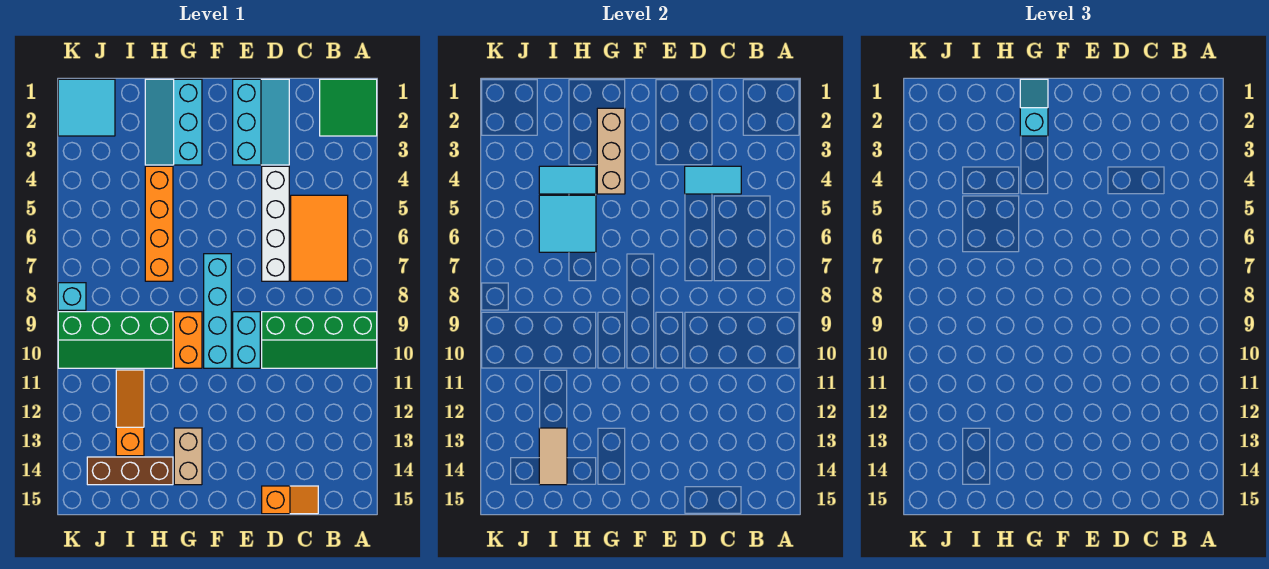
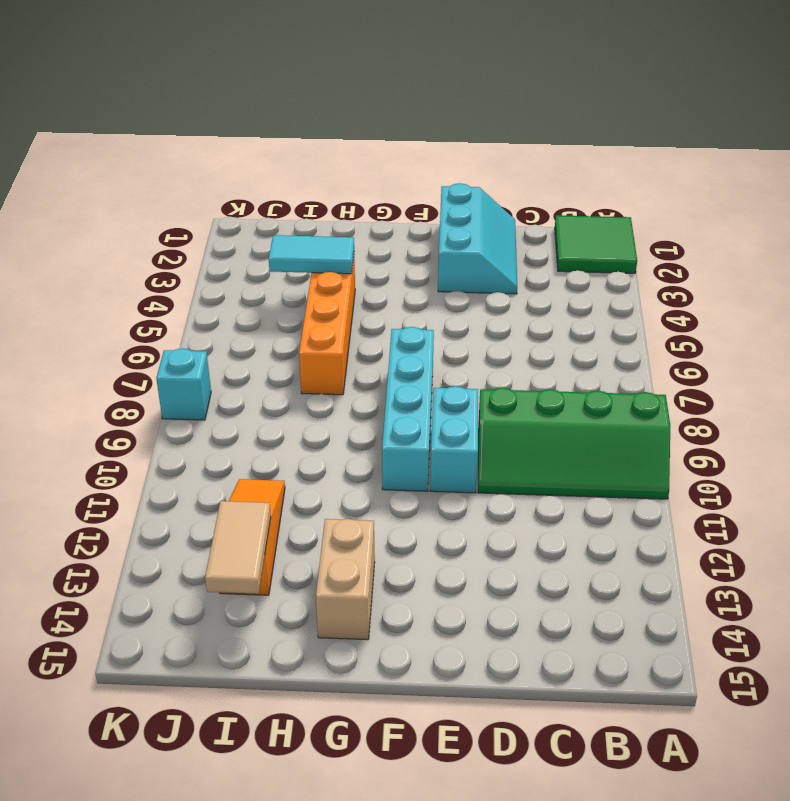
none -> orange tile B5:C7 level 1
none -> orange slope C15:D15 level 1 top D
none -> white brick D4:D7 level 1

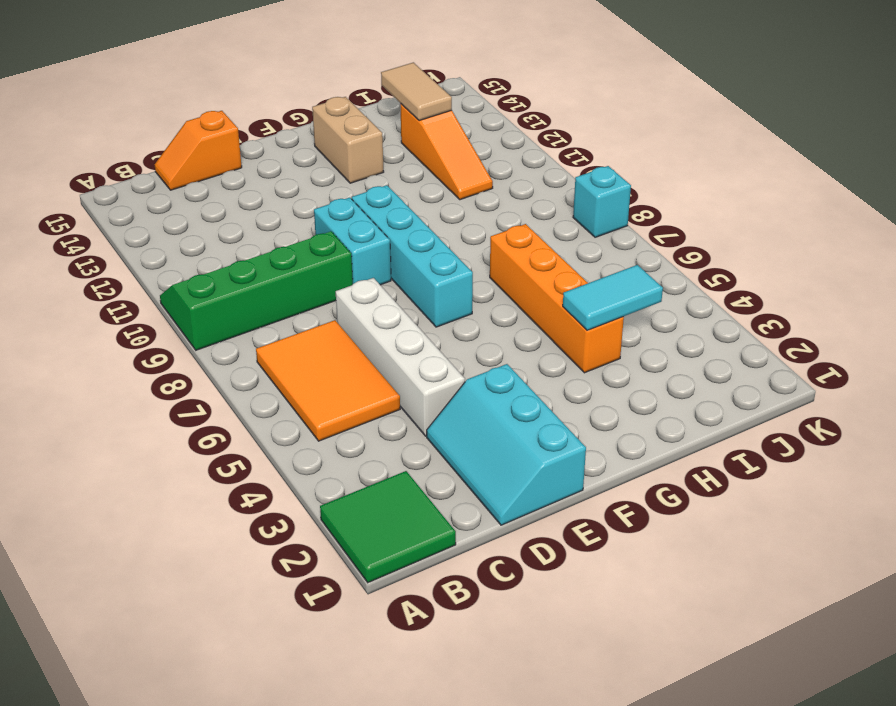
none -> cyan slope G1:H3 level 1 top G
none -> orange brick G9:G10 level 1
none -> green slope H9:K10 level 1 top 9

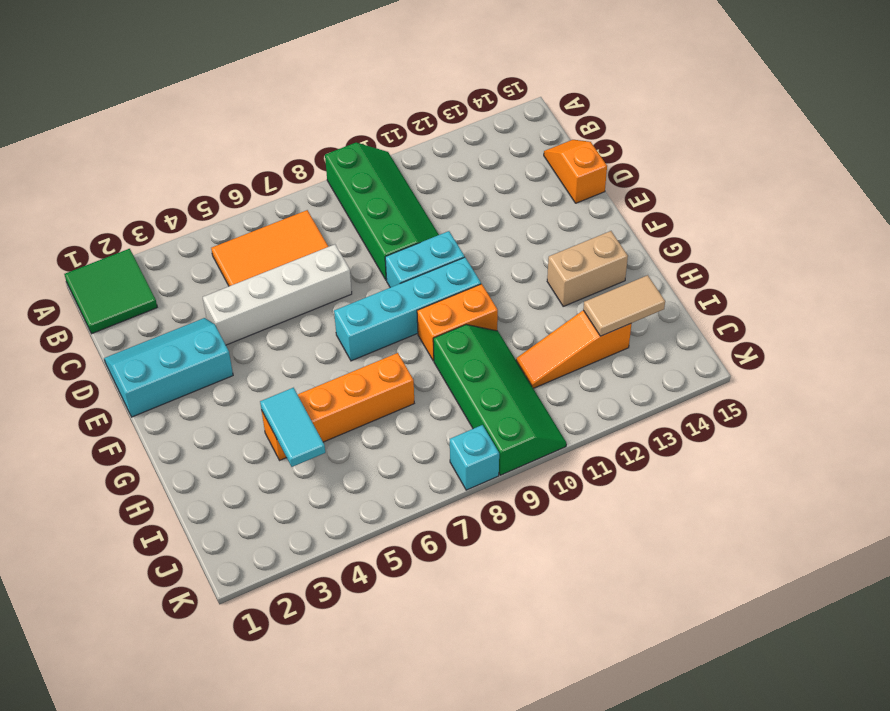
none -> cyan slope G1:H3 level 1 top G
none -> brown brick H14:J14 level 1
none -> cyan tile J1:K2 level 1

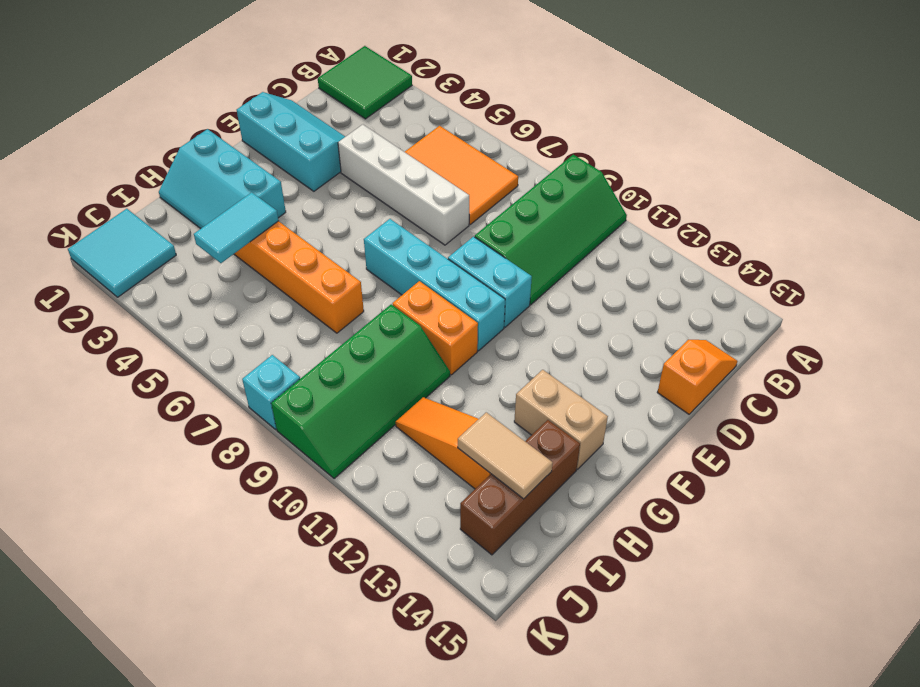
none -> cyan tile C4:D4 level 2
none -> tan brick G2:G4 level 2
none -> cyan tile H5:I6 level 2

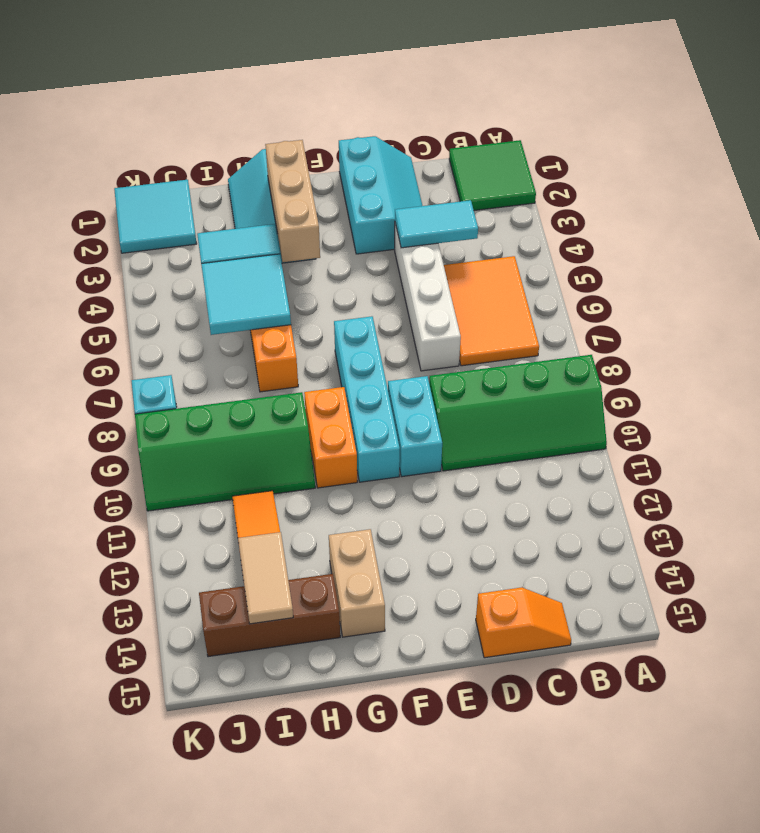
none -> cyan slope G1:G2 level 3 top 2

